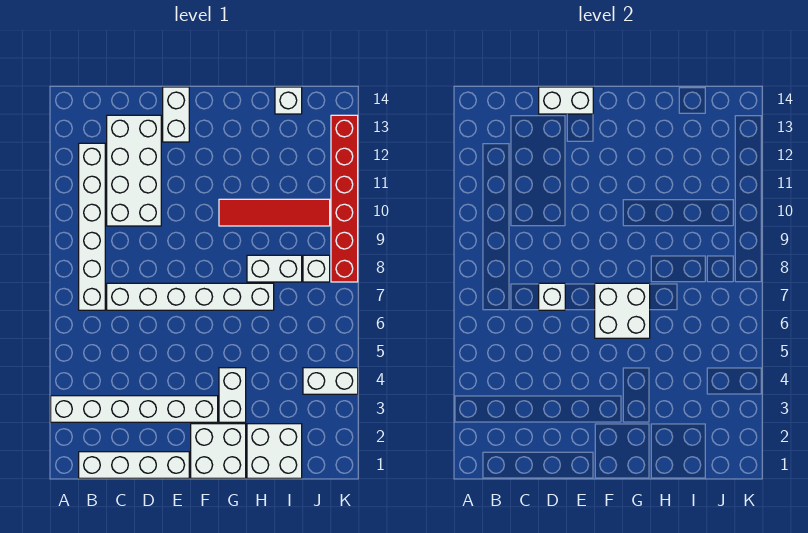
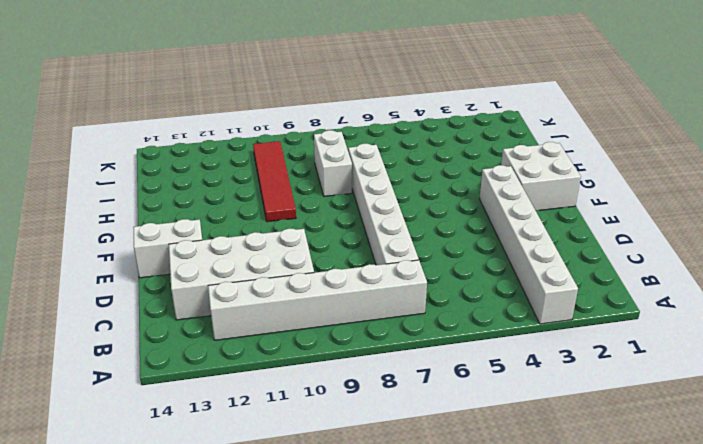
none -> white brick B1:E1 level 1
none -> white brick G3:G4 level 1
none -> white brick H1:I2 level 1

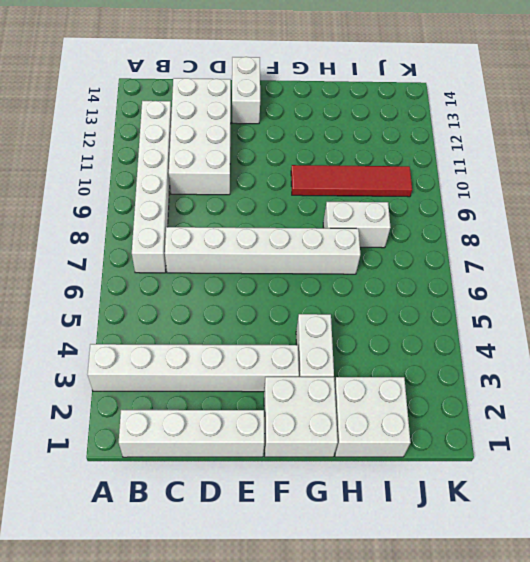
none -> white brick I14 level 1
none -> white brick J4:K4 level 1
none -> white brick J8 level 1

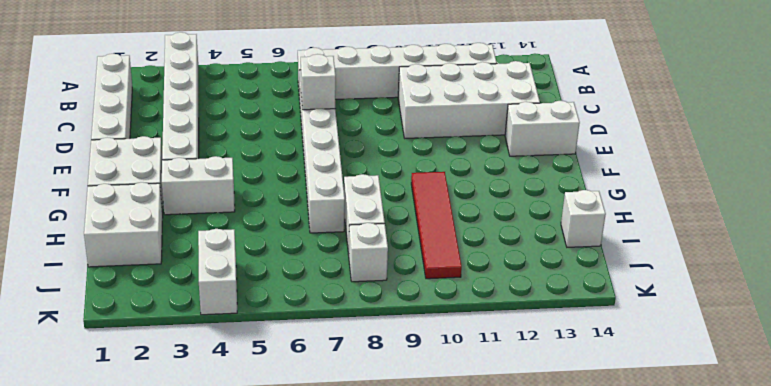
none -> red brick K8:K13 level 1
none -> white brick D14:E14 level 2
none -> white brick F6:G7 level 2

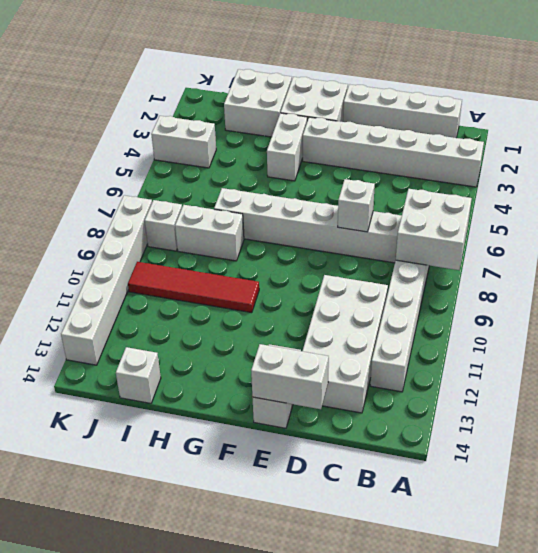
white brick A7:B8 level 2 -> white brick F6:G7 level 2
white brick K8:K13 level 1 -> red brick K8:K13 level 1

